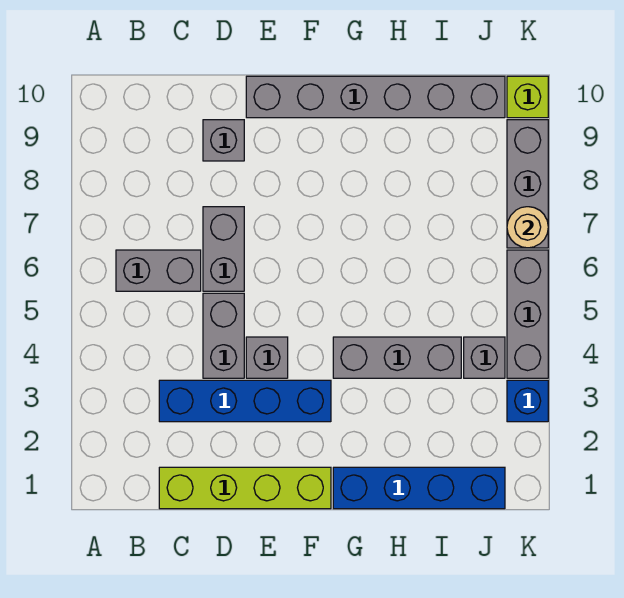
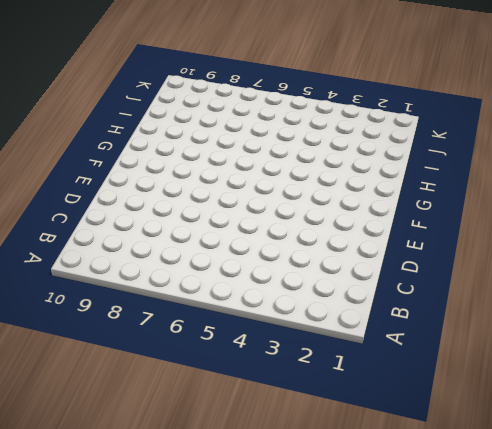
none -> grey brick B6:C6 level 1
none -> lime brick C1:F1 level 1
none -> blue brick C3:F3 level 1

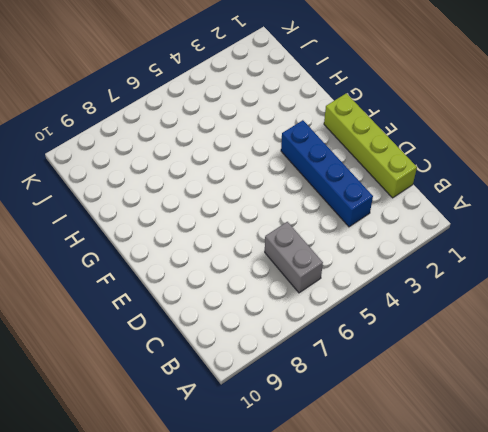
none -> grey brick D4:D5 level 1
none -> grey brick D6:D7 level 1
none -> grey brick D9 level 1

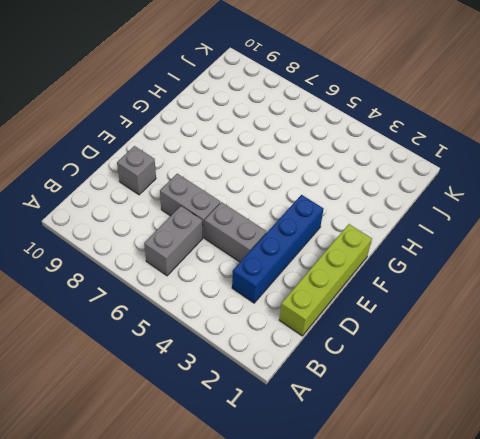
none -> grey brick E4 level 1
none -> grey brick E10:J10 level 1
none -> blue brick G1:J1 level 1

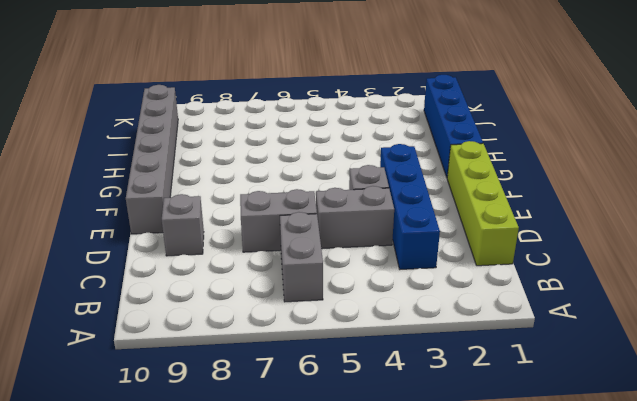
none -> grey brick G4:I4 level 1
none -> grey brick J4 level 1
none -> blue brick K3 level 1

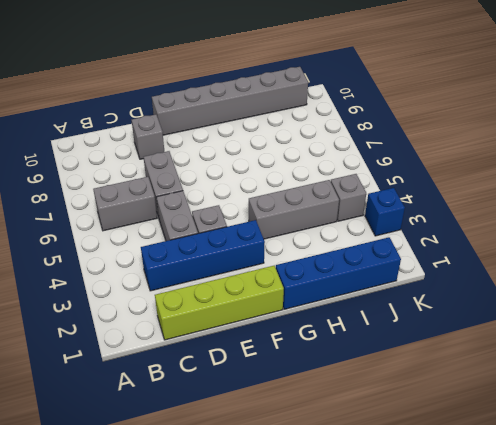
none -> grey brick K4:K6 level 1
none -> grey brick K7:K9 level 1
none -> lime brick K10 level 1

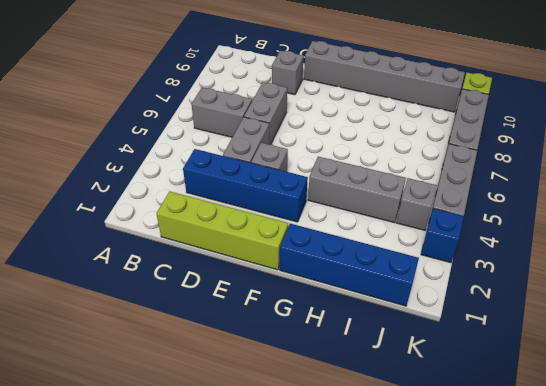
none -> tan round brick K7 level 2

